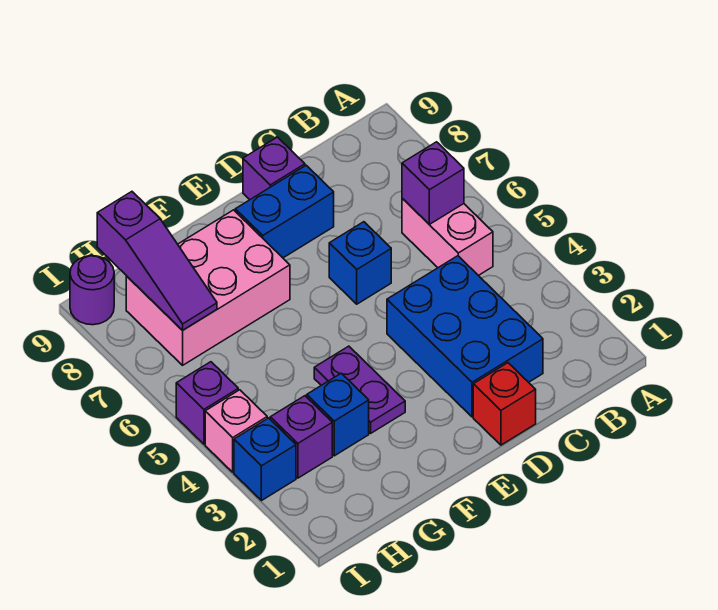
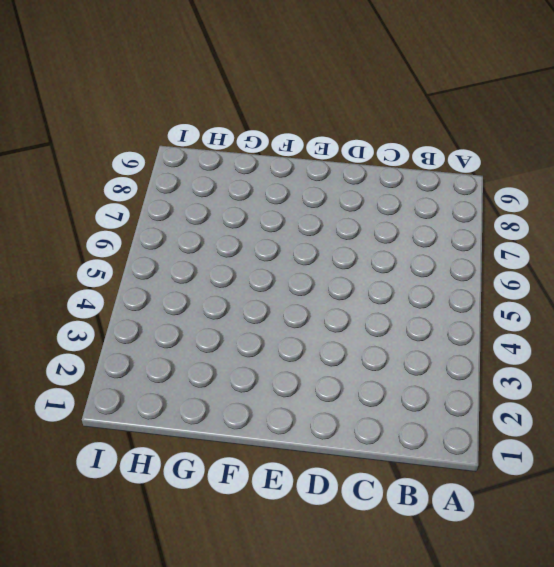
none -> pink brick B5:B6 level 1
none -> blue brick C2:D4 level 1
none -> red brick D1 level 1

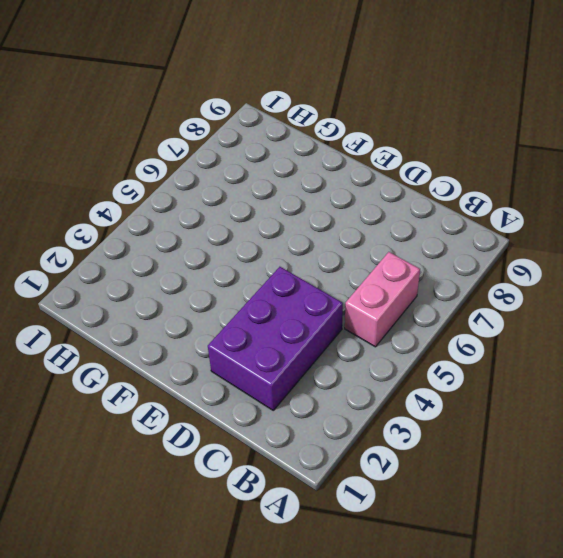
purple brick C2:D4 level 1 -> blue brick C2:D4 level 1
none -> red brick D1 level 1
none -> blue brick D6 level 1
none -> blue brick D8:E8 level 1

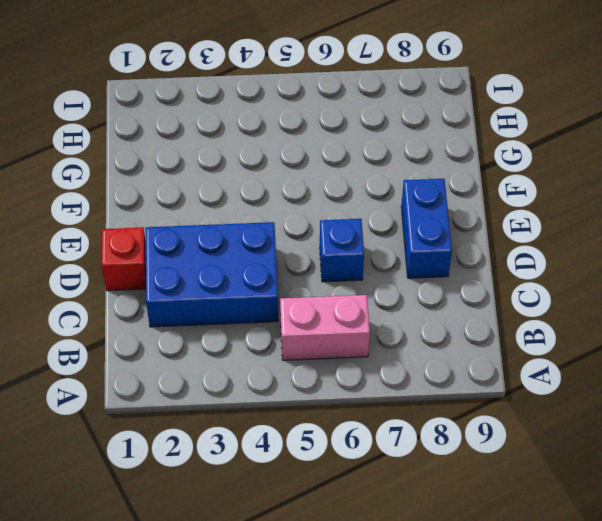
none -> purple brick D9 level 1
none -> purple plate F3:F4 level 1
none -> pink brick F7:H8 level 1

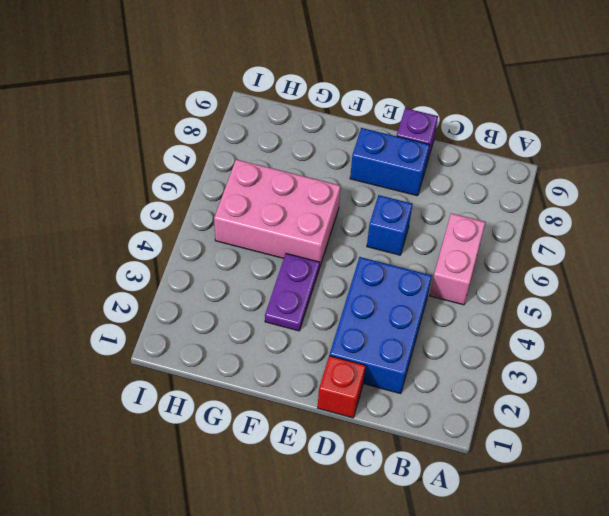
pink brick F5:H6 level 1 -> pink brick F7:H8 level 1
none -> blue brick G3 level 1
none -> purple brick H3 level 1
none -> blue brick I3 level 1

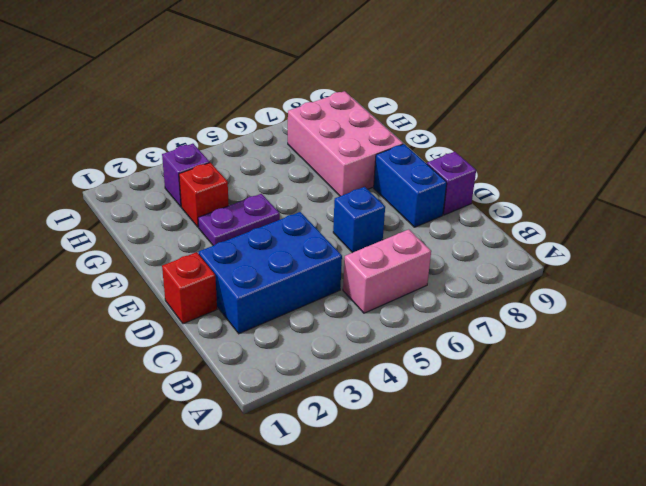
red brick G3 level 1 -> blue brick G3 level 1
none -> blue brick I3 level 1
none -> pink brick I4 level 1
none -> purple brick I5 level 1

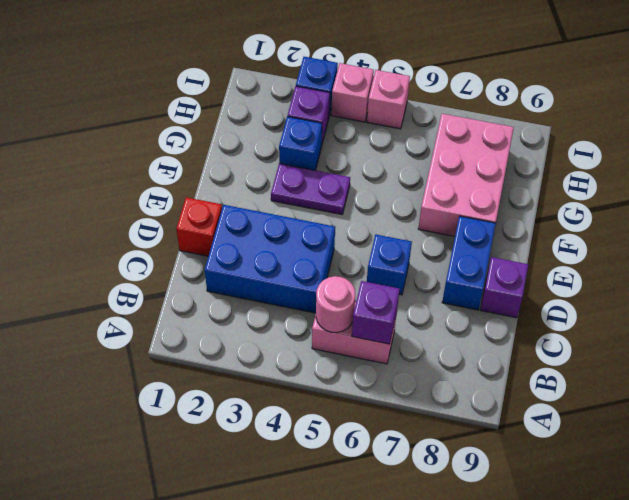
pink round brick B5 level 2 -> none
pink brick I5 level 1 -> purple brick I5 level 1
none -> purple round brick I9 level 1
none -> purple slope H7:H9 level 2 top 9

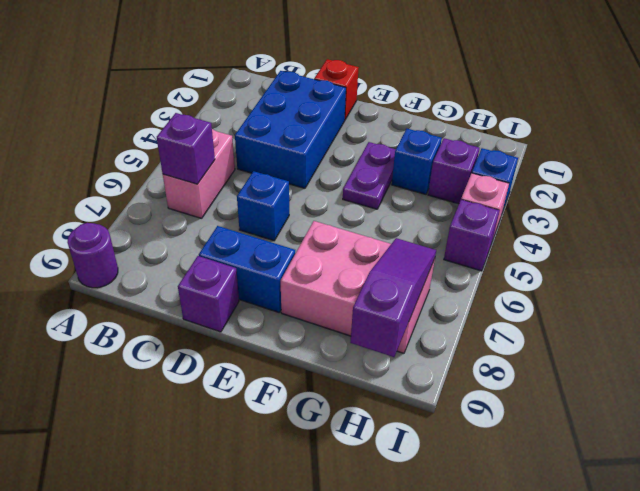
purple round brick A9 level 1 -> purple round brick I9 level 1

